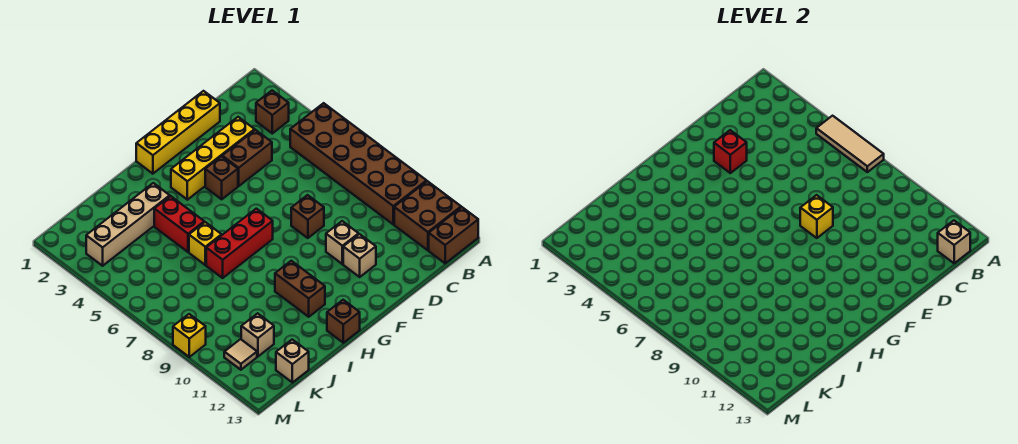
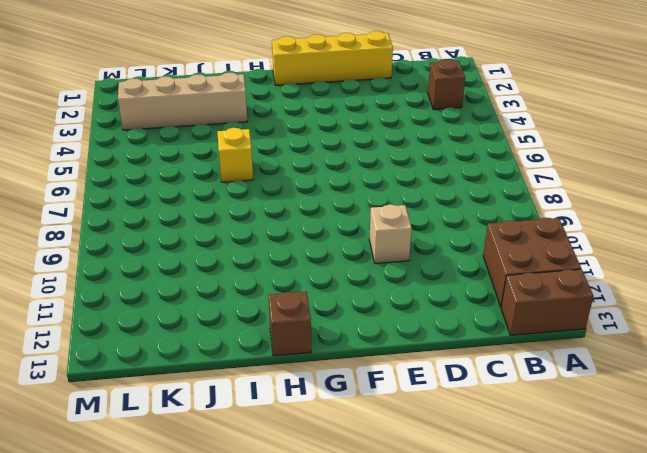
none -> brown brick A5:B10 level 1
none -> yellow brick D3:G3 level 1
none -> brown brick D4:E4 level 1

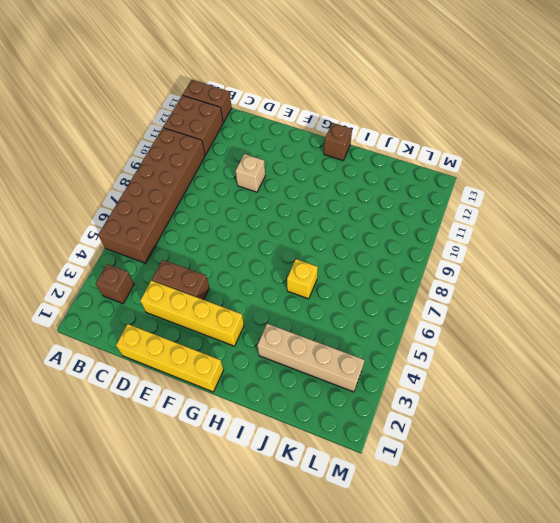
none -> brown brick E8 level 1
none -> tan brick E11 level 1
none -> brown brick F4 level 1

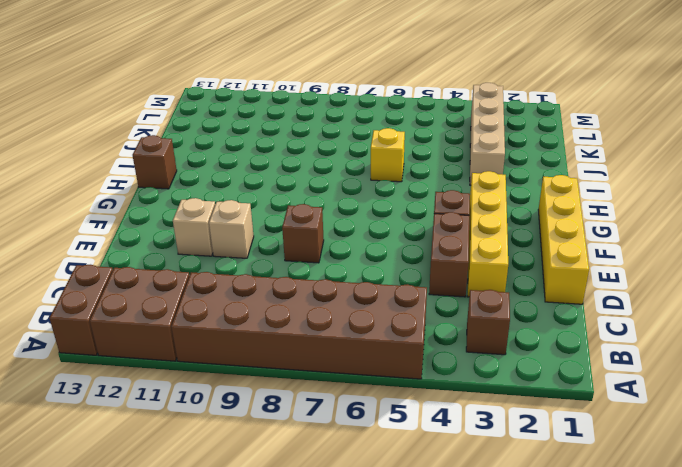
none -> red brick G7:I7 level 1
none -> brown brick H10:H11 level 1
none -> red brick I4:I5 level 1

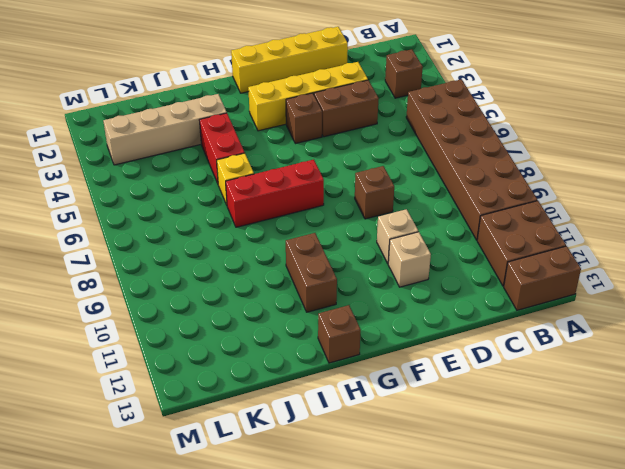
none -> tan brick K11 level 1
none -> tan brick K13 level 1
none -> tan tile L11 level 1

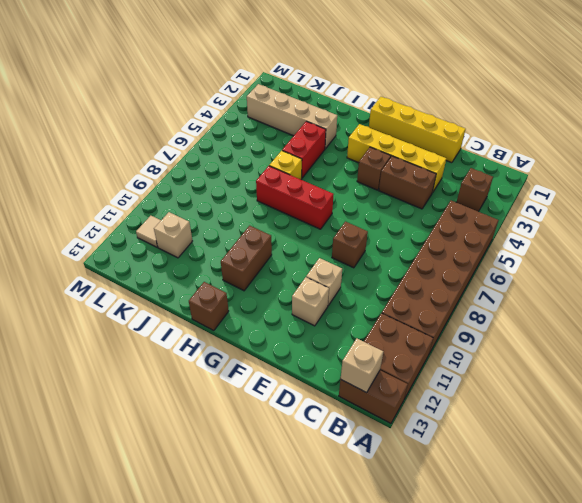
none -> tan brick K13 level 1
none -> yellow brick M9 level 1
none -> tan tile A5:A7 level 2

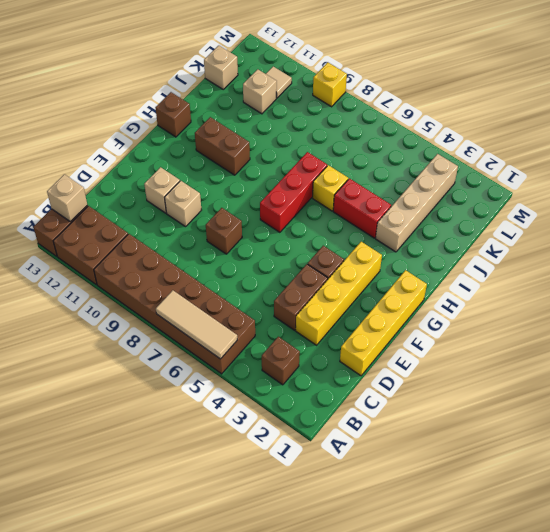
none -> red brick E3 level 2
none -> yellow brick E8 level 2

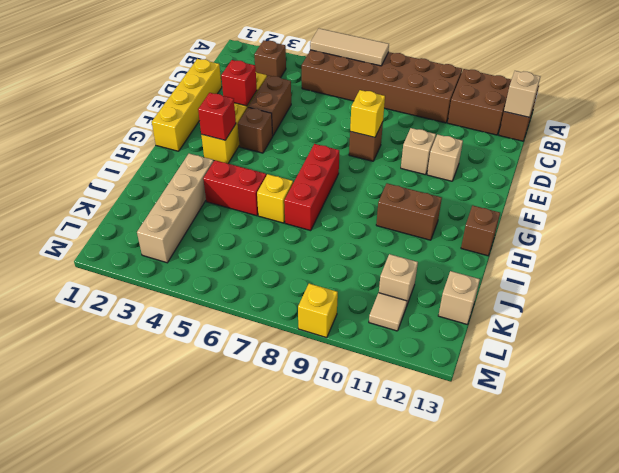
red brick G3 level 2 -> none

